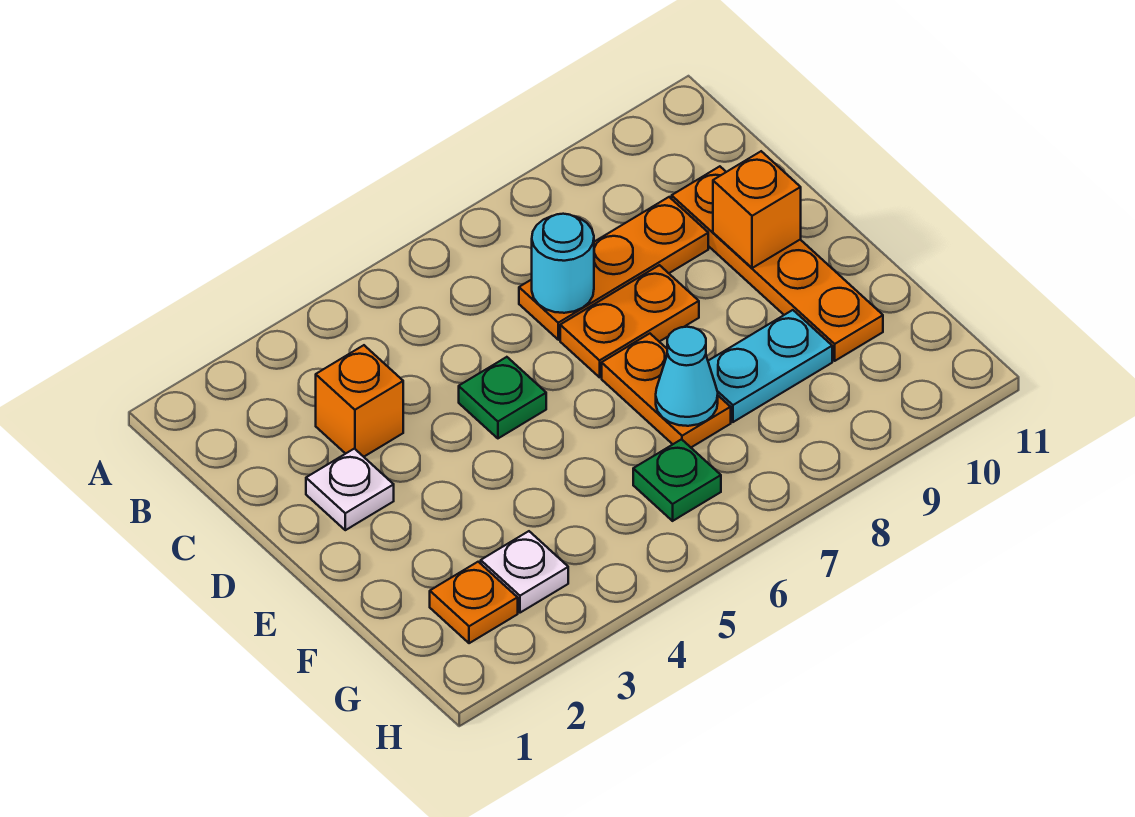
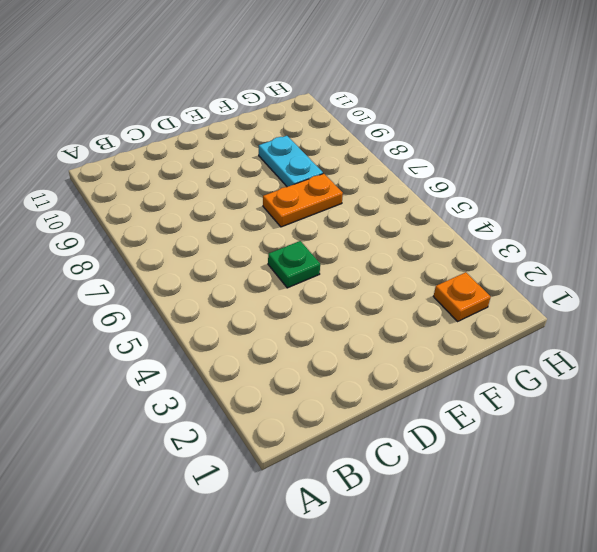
none -> orange brick C3 level 1
none -> orange plate C7:C9 level 1
none -> orange plate C10:F10 level 1

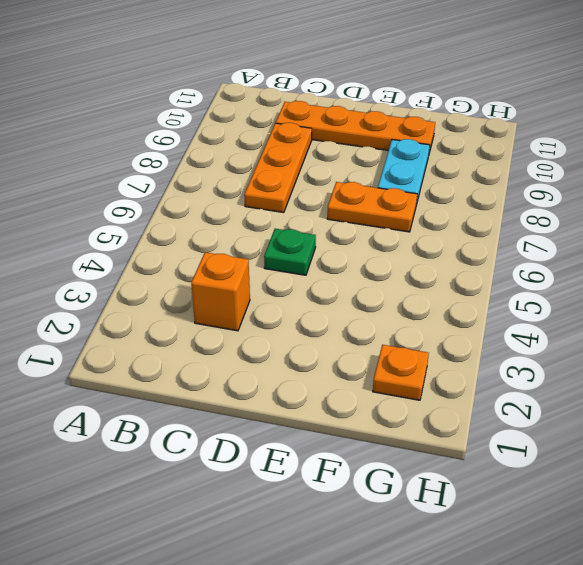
none -> white plate D2 level 1
none -> orange plate D7:D8 level 1
none -> white plate G3 level 1

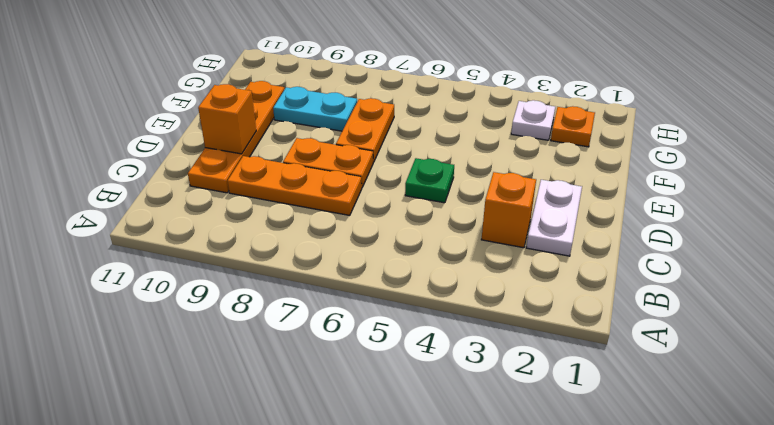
white plate C2:D2 level 1 -> white plate D2 level 1
none -> green plate G6 level 1
none -> cyan round brick C7 level 2
none -> cyan cone F7 level 2

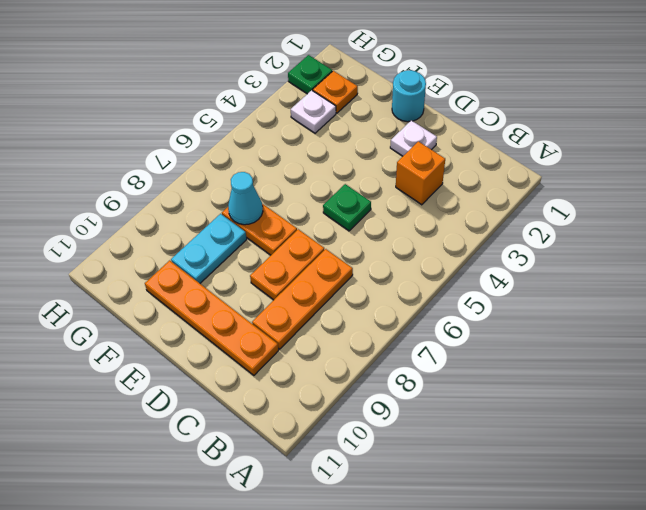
cyan round brick E1 level 1 -> cyan round brick C7 level 2
green plate H2 level 1 -> green plate G6 level 1
none -> orange brick D10 level 2

